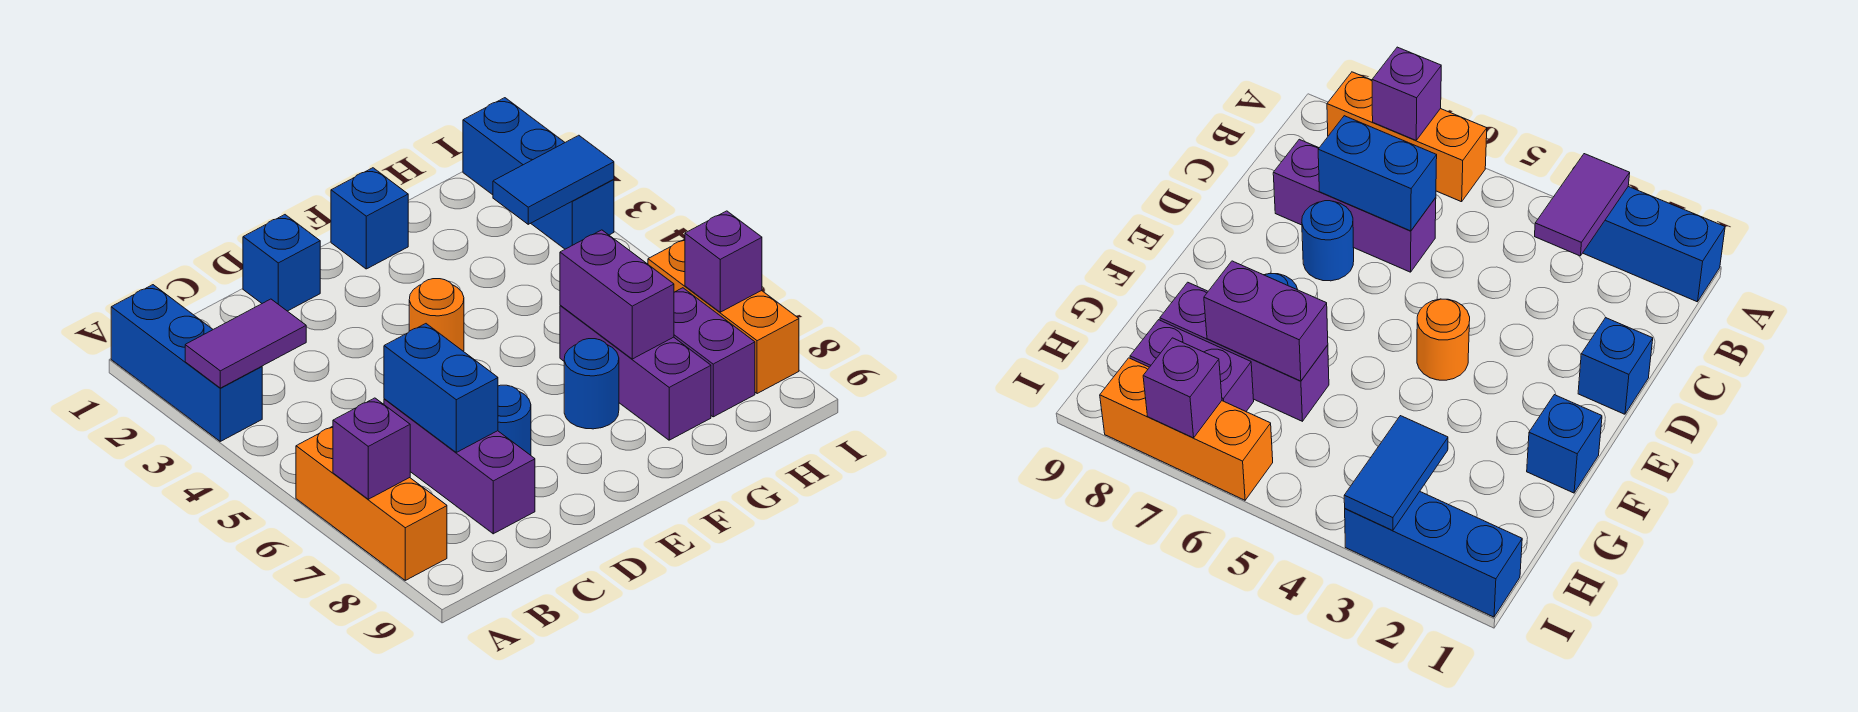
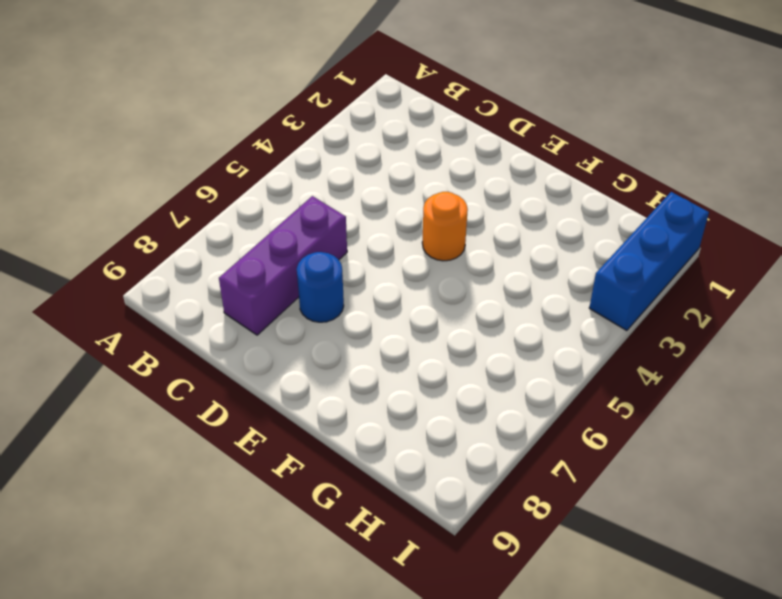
none -> blue brick A1:A3 level 1
none -> orange brick A6:A8 level 1
none -> blue brick D1 level 1

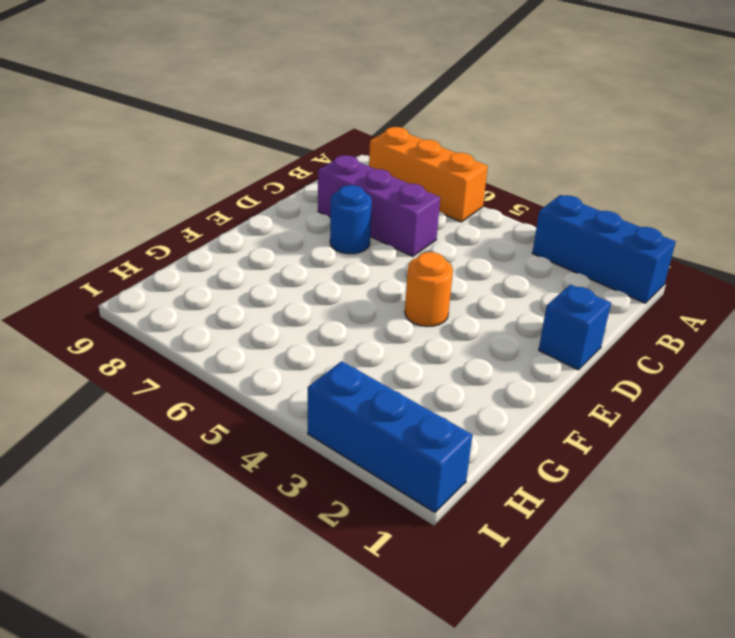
none -> blue brick F1 level 1
none -> blue round brick F7 level 1
none -> purple brick G6:G8 level 1

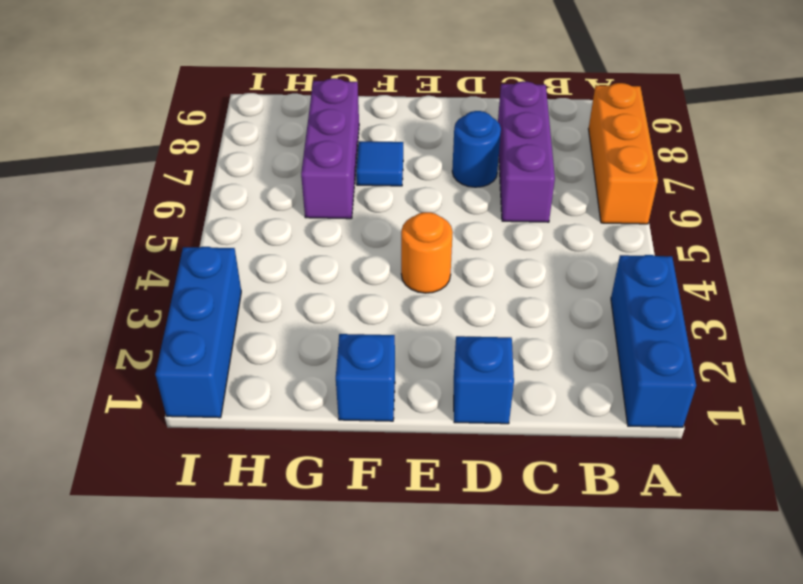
blue tile F7 level 1 -> blue round brick F7 level 1
none -> purple brick H7:H8 level 1
none -> orange brick I6:I8 level 1
none -> purple tile A3:B3 level 2

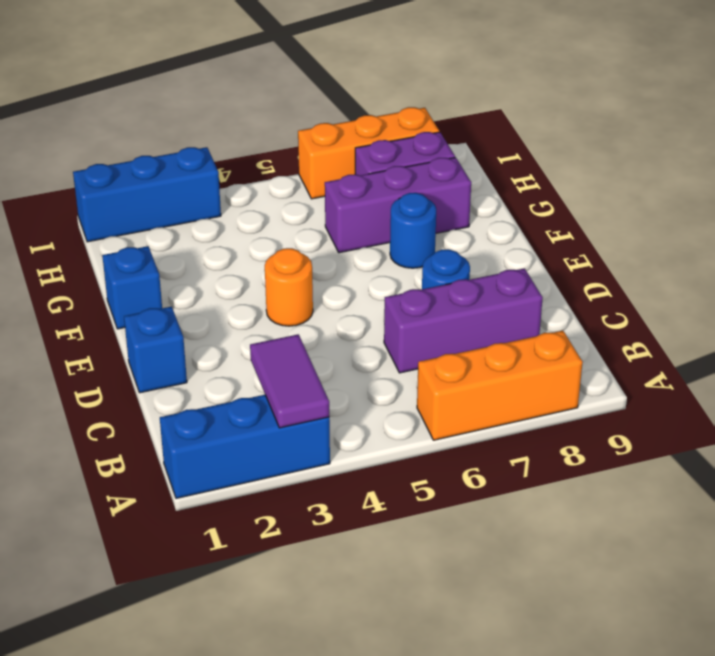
none -> purple brick A7 level 2
none -> blue brick C6:C7 level 2
none -> purple brick G6:G7 level 2

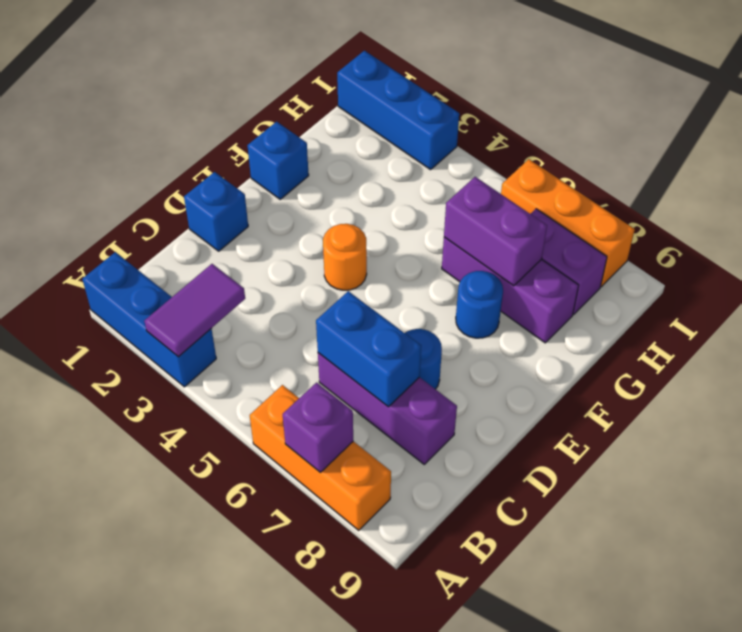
none -> blue tile H3:I3 level 2
none -> purple brick I7 level 2

